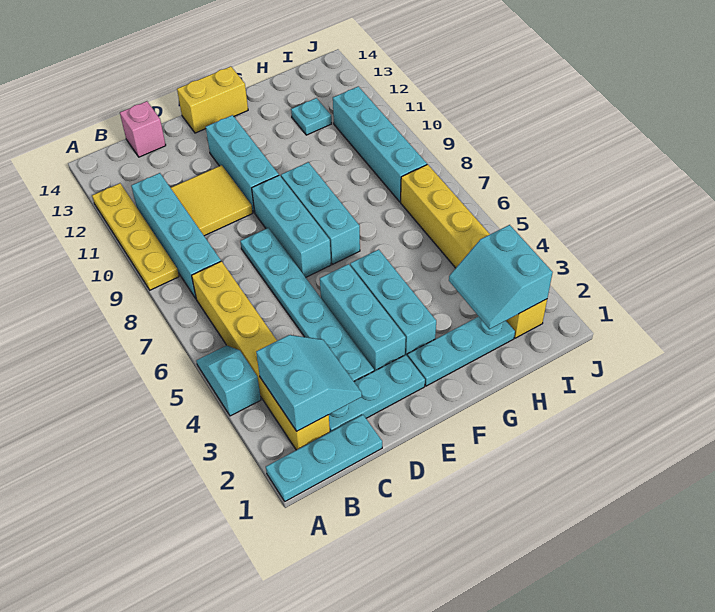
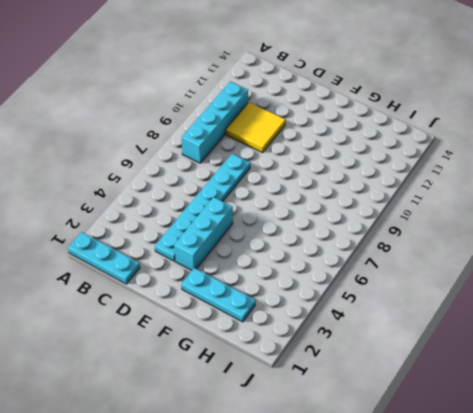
none -> cyan slope A4:A5 level 1 top 4
none -> yellow plate A9:A12 level 1
none -> yellow brick B2:B7 level 1

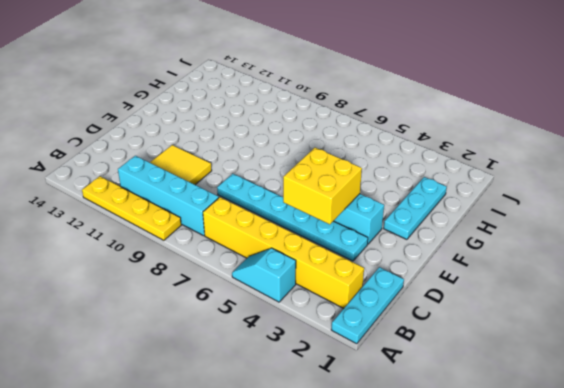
yellow brick D4:E5 level 2 -> none
none -> cyan plate C2:E2 level 1
none -> pink brick C14 level 1
none -> cyan brick E7:E9 level 1

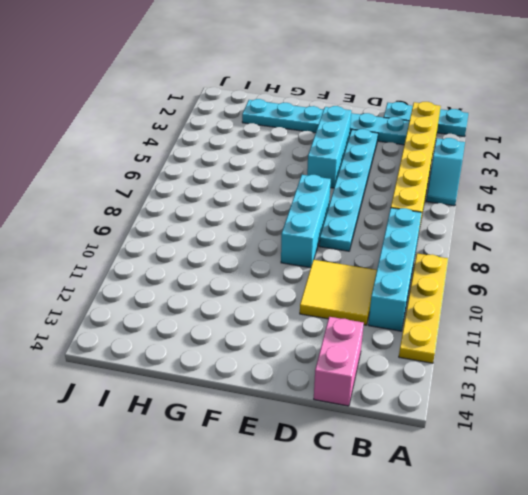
pink brick C13:C14 level 1 -> pink brick C14 level 1
none -> cyan brick E10:E12 level 1
none -> yellow brick E14:F14 level 1
none -> cyan brick F3:F5 level 1

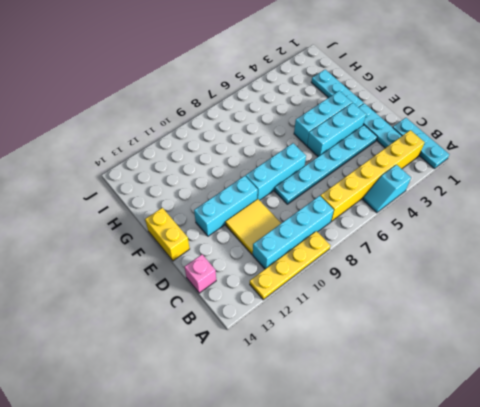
none -> cyan brick F7:F9 level 1
none -> cyan plate H12 level 1
none -> yellow brick I2:I7 level 1

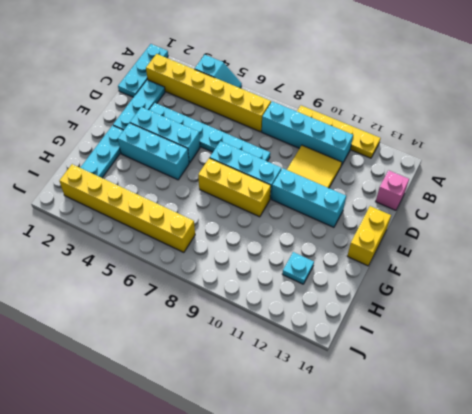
yellow brick F7:F9 level 1 -> cyan brick F7:F9 level 1
none -> cyan brick I8:I11 level 1
none -> cyan slope B2:C3 level 2 top B
none -> cyan slope H2:I3 level 2 top I

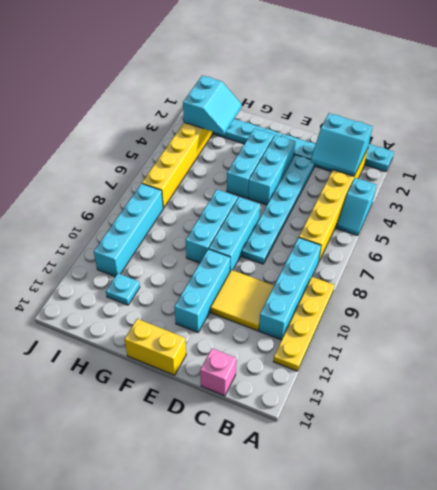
cyan slope B2:C3 level 2 top 2 -> cyan slope B2:C3 level 2 top B

